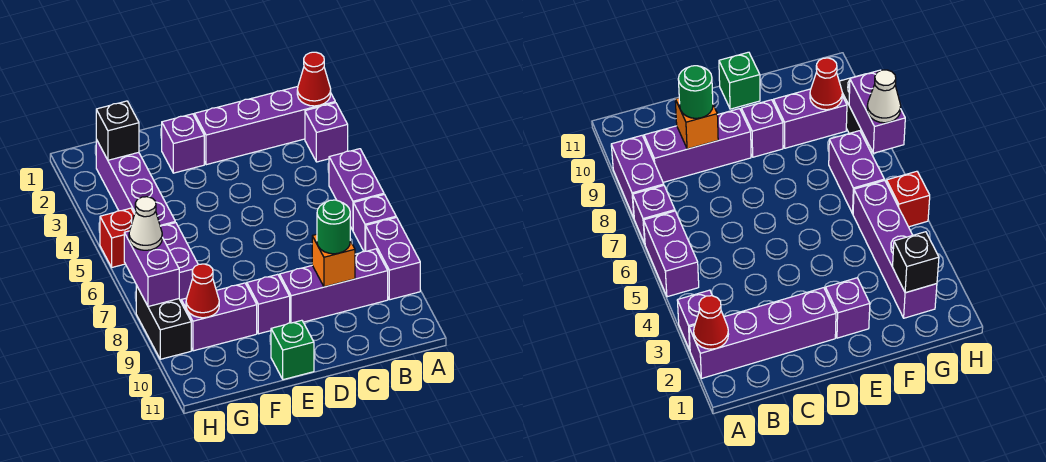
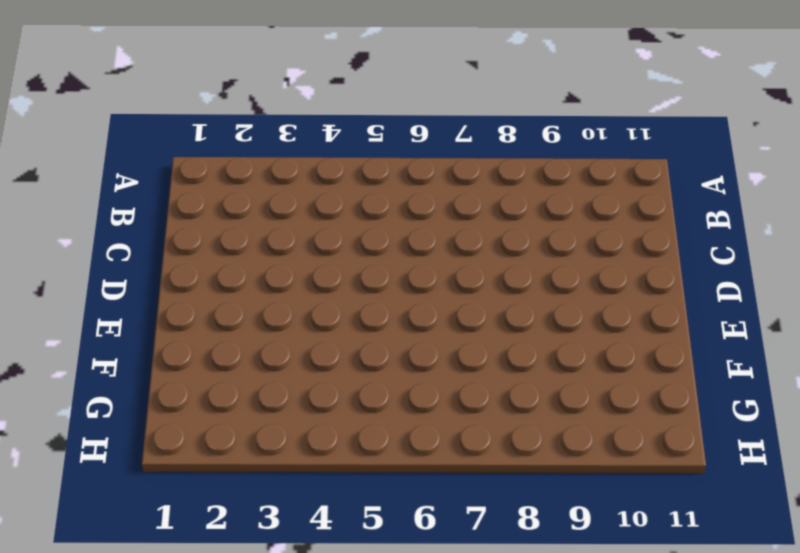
none -> purple brick A2:D2 level 1
none -> purple brick A3 level 1
none -> purple brick A5:A6 level 1

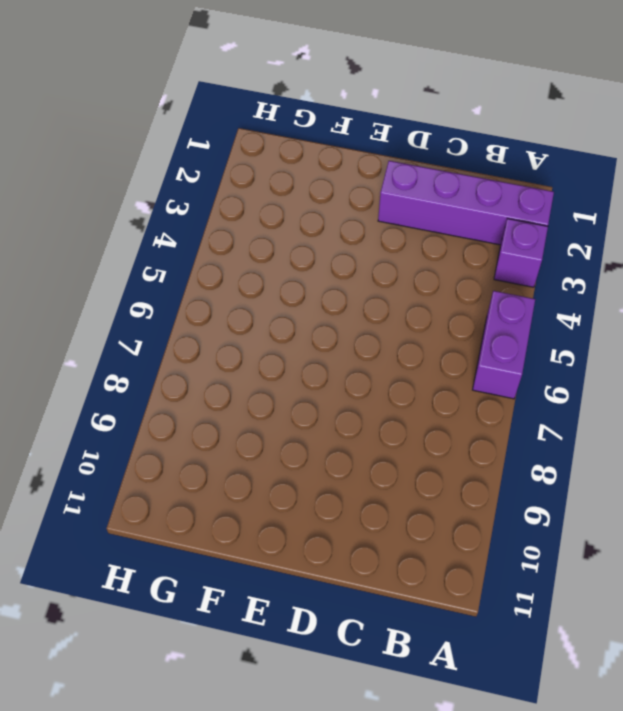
none -> purple brick A7 level 1
none -> purple brick A8:A9 level 1
none -> purple brick B9:D9 level 1

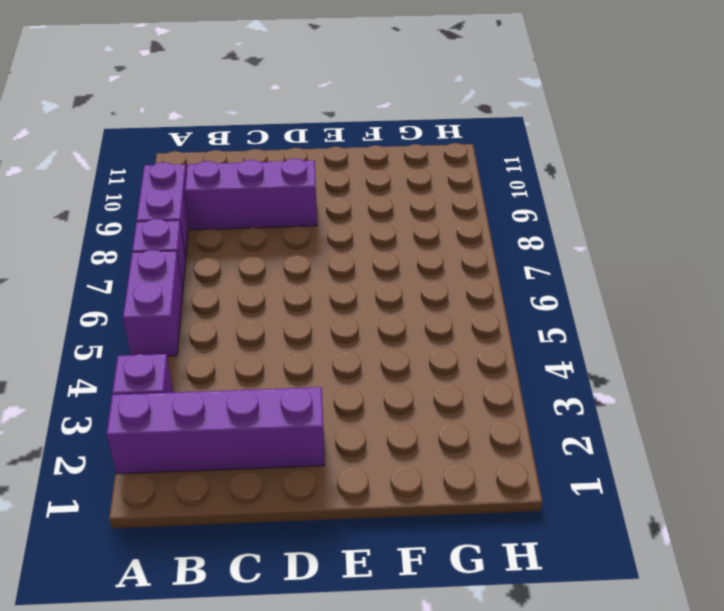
none -> purple brick E2 level 1
none -> purple brick E9 level 1
none -> green brick E11 level 1

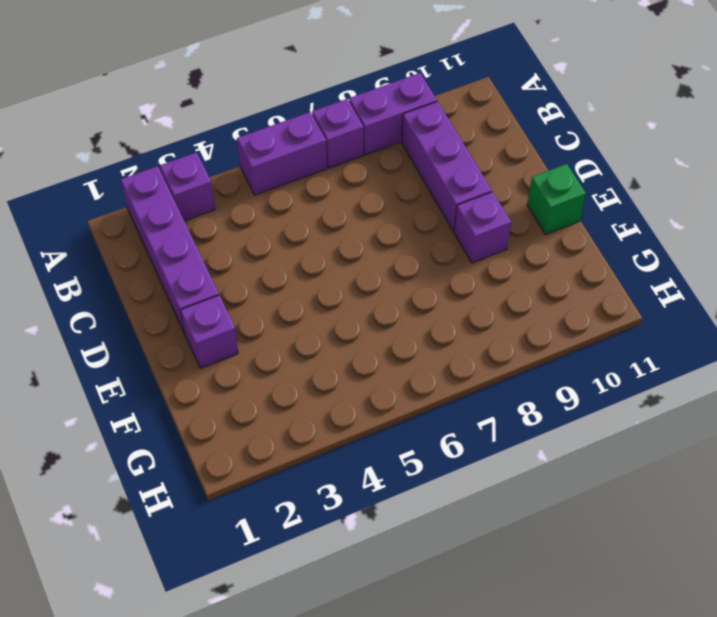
none -> purple brick F9:G9 level 1
none -> purple brick G2:G5 level 1
none -> purple brick G6:G7 level 1

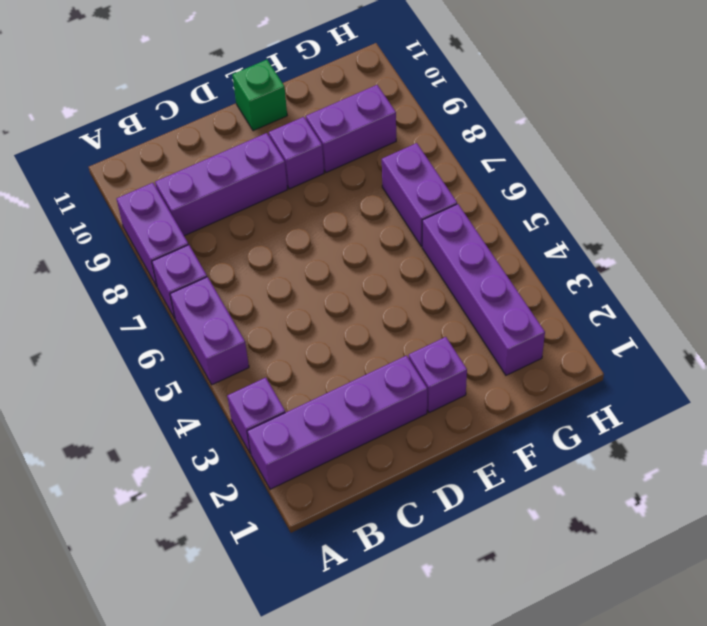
none -> red brick H5 level 1
none -> black brick H8:H9 level 1
none -> red cone A2 level 2

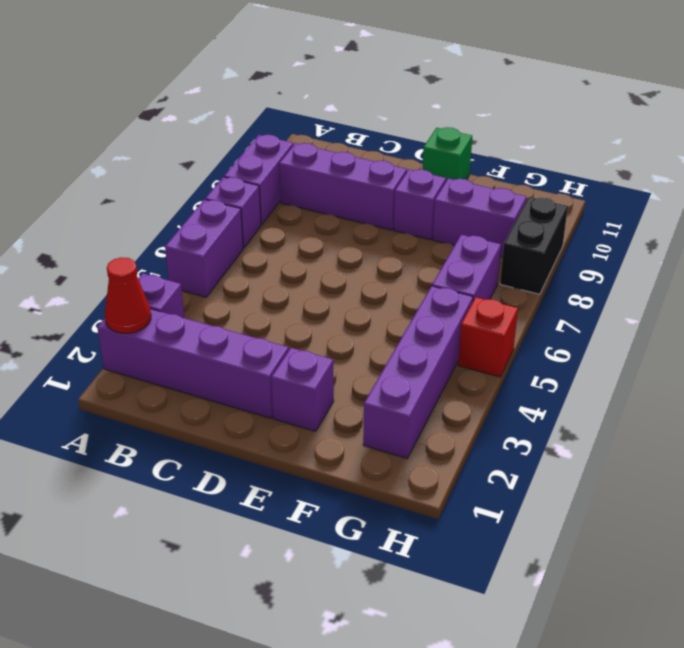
none -> orange brick C9 level 2
none -> black brick G2 level 2
none -> red cone G9 level 2

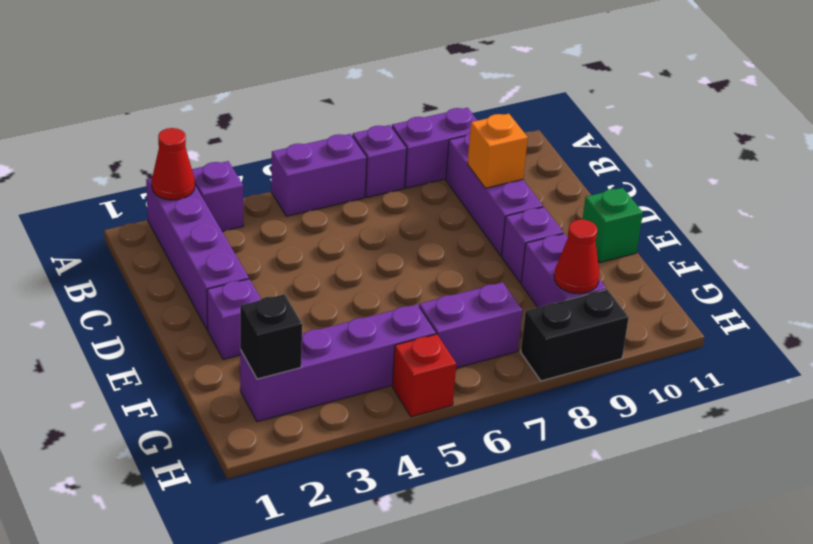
none -> purple brick H7:H8 level 2
none -> green round brick C9 level 3
none -> white cone H7 level 3

